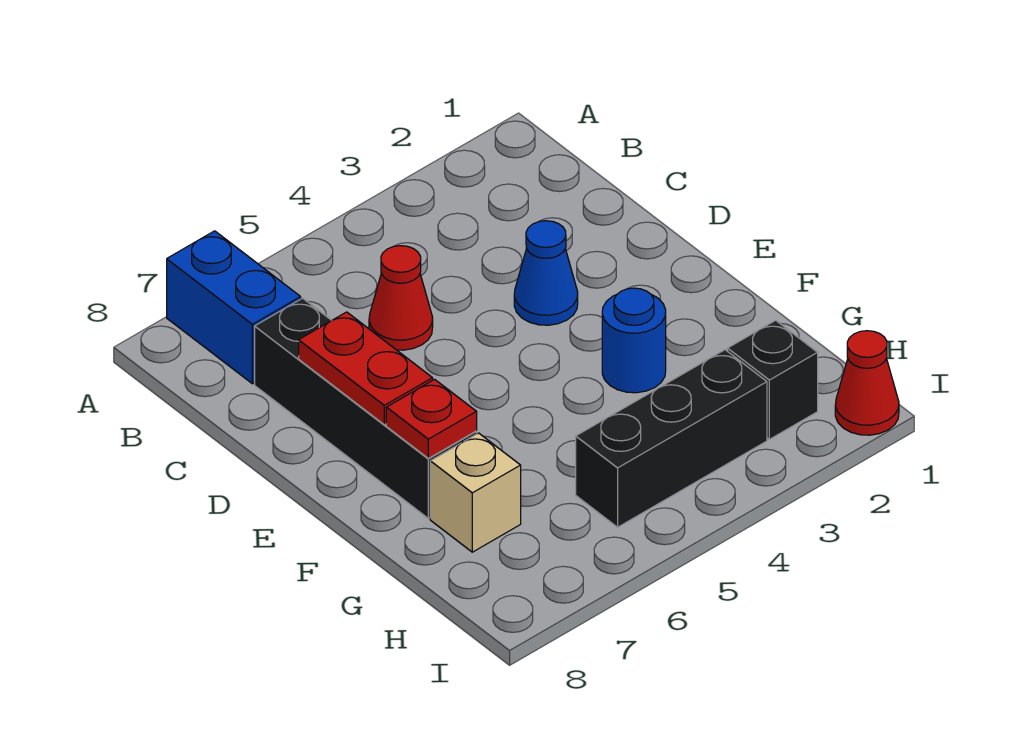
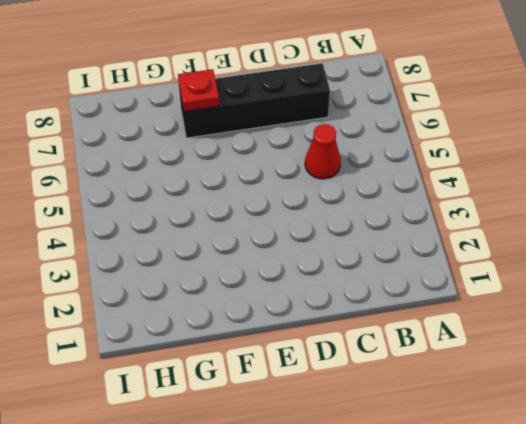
none -> blue brick A7:B7 level 1
none -> blue cone D3 level 1

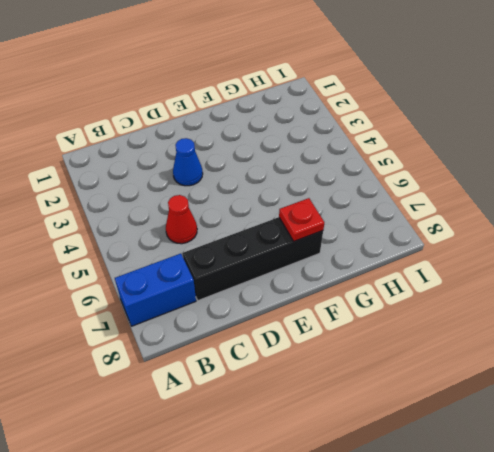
none -> blue round brick F3 level 1
none -> tan brick G7 level 1

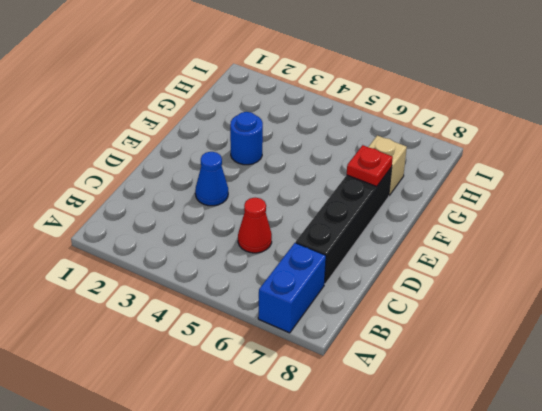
none -> black brick H2 level 1
none -> black brick H3:H5 level 1

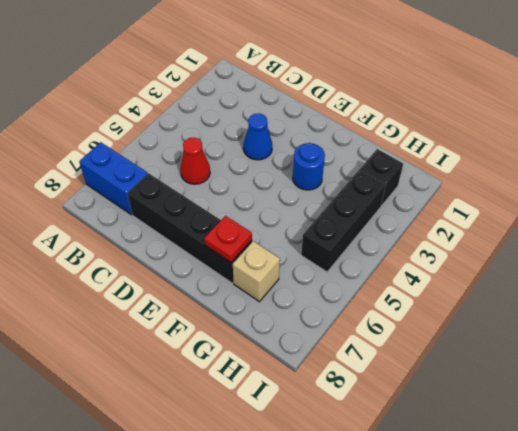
none -> red cone I1 level 1
none -> red plate D7:E7 level 2

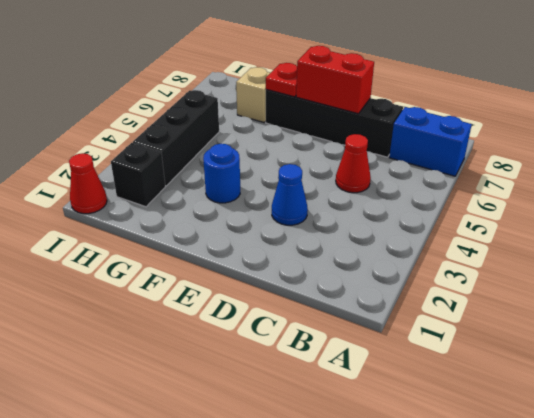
red brick D7:E7 level 2 -> red plate D7:E7 level 2

